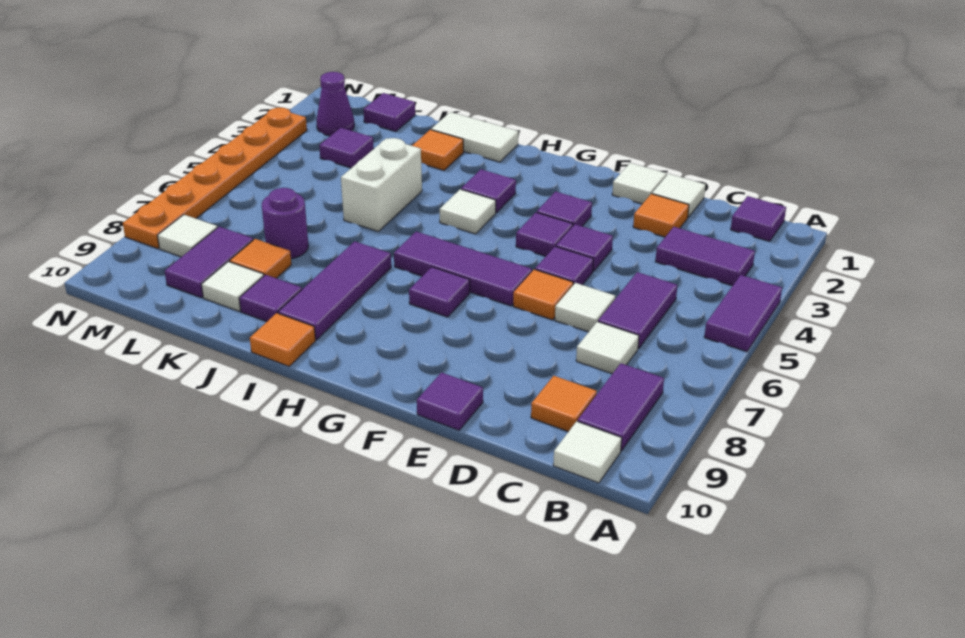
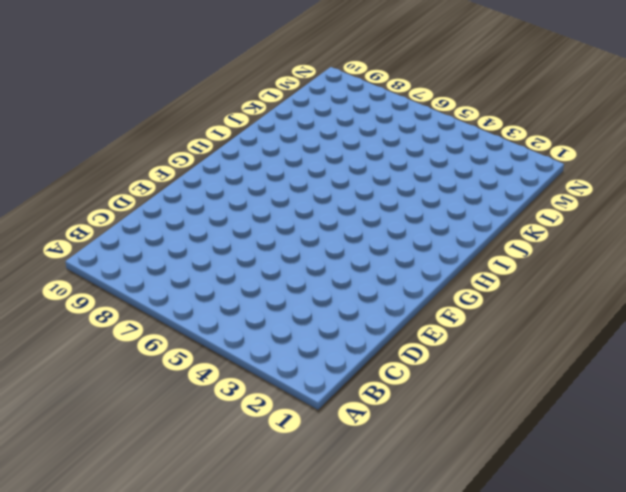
none -> purple tile A4:A5 level 1
none -> purple tile B1 level 1
none -> purple tile B3:C3 level 1
none -> purple tile B8:B9 level 1

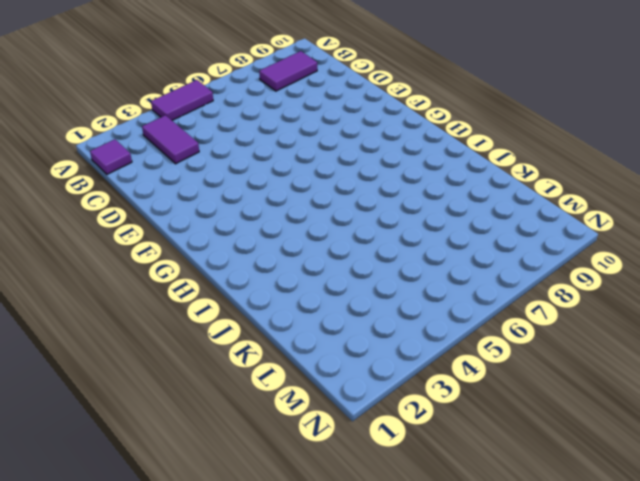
none -> white tile B10 level 1
none -> purple tile C5:C6 level 1
none -> white tile C7 level 1
none -> orange tile C9 level 1

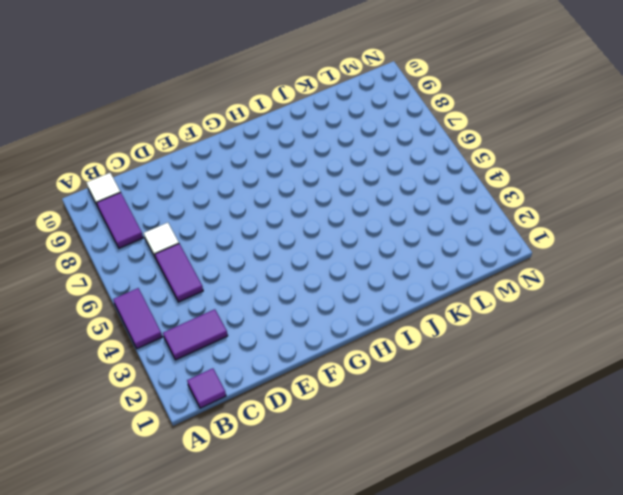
none -> orange tile C9 level 1
none -> white tile D1 level 1
none -> orange tile D2 level 1
none -> white tile D6 level 1

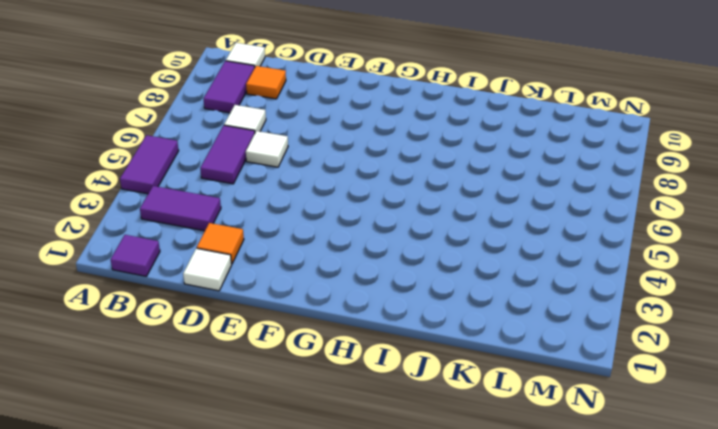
none -> white tile E1 level 1
none -> purple tile E4 level 1
none -> purple tile E5 level 1
none -> orange tile E6 level 1

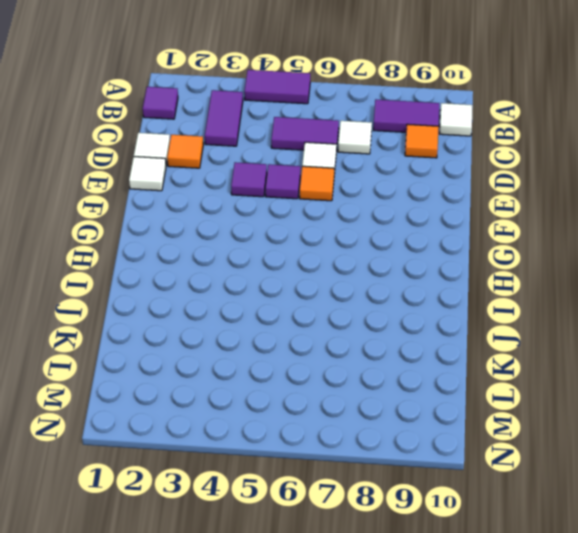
none -> purple tile E10 level 1
none -> purple tile F3 level 1
none -> purple tile F4 level 1
none -> purple tile F6:H6 level 1

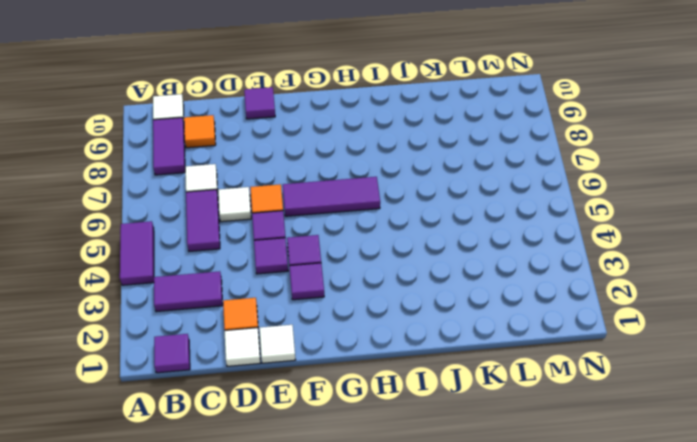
none -> purple tile G7 level 1
none -> purple tile H3 level 1
none -> white tile H4 level 1
none -> white tile I1:J1 level 1

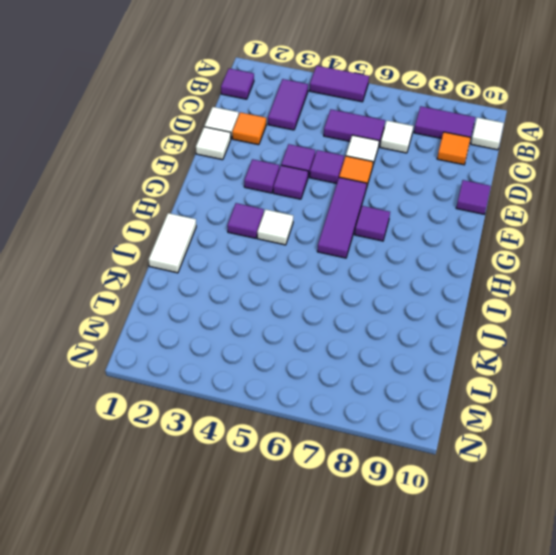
none -> purple tile I7:I9 level 1
none -> orange tile I10 level 1
none -> orange tile J2 level 1
none -> white brick J4:J5 level 1

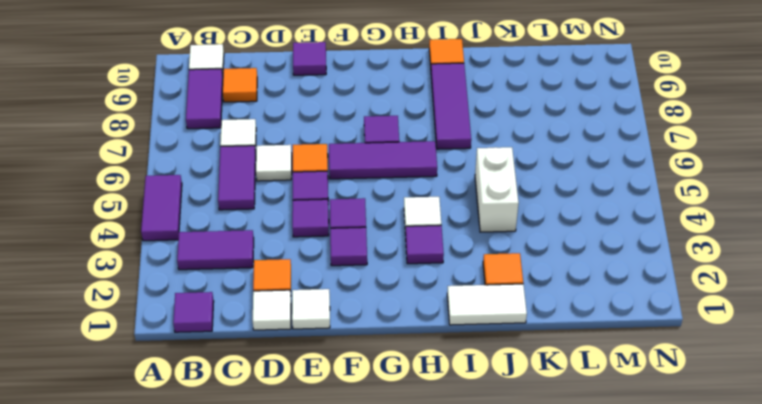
none -> purple tile J9 level 1
none -> purple round brick K7 level 1
none -> orange tile K8 level 1
none -> white tile K9 level 1

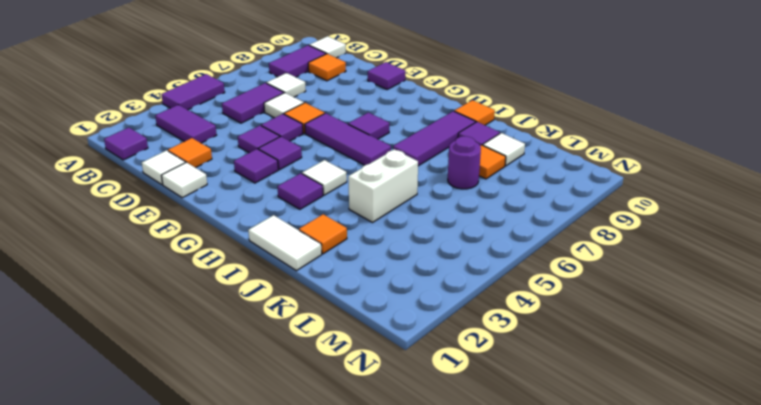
none -> purple tile L1 level 1
none -> purple tile L3 level 1
none -> purple tile L8:L9 level 1
none -> purple cone M2 level 1

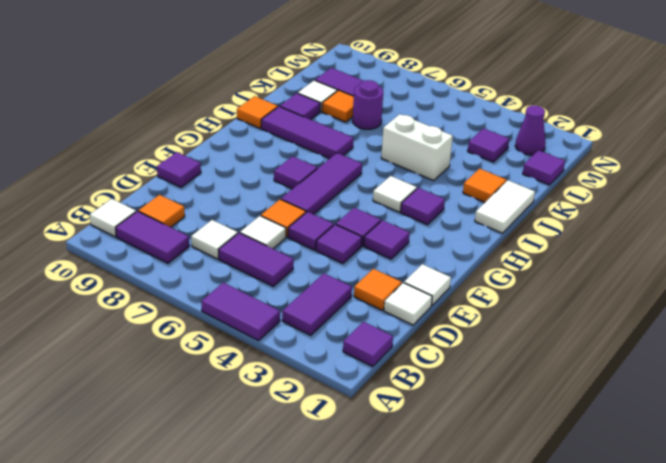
none -> white tile M8 level 1
none -> orange plate N3:N8 level 1

